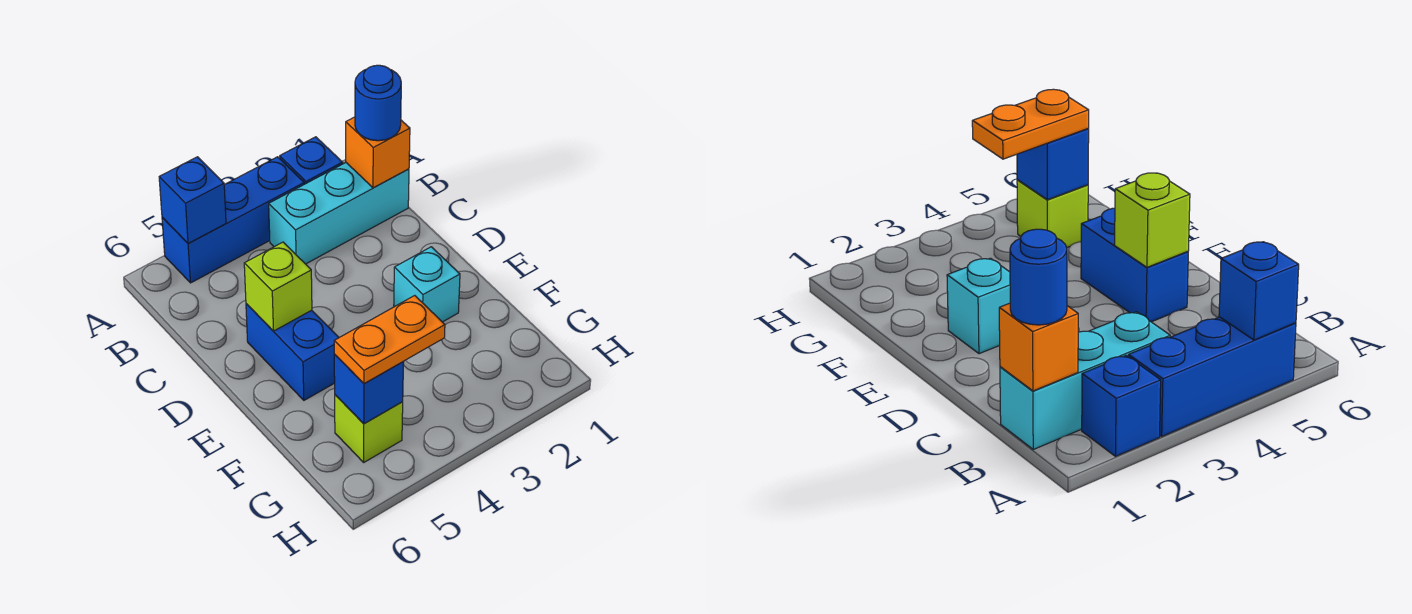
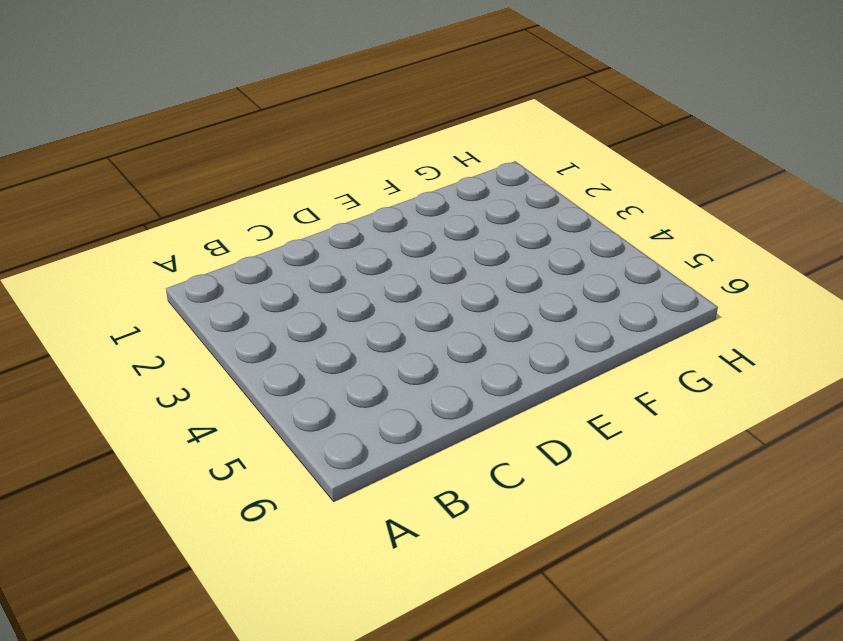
none -> blue brick A2 level 1
none -> blue brick A3:A5 level 1
none -> cyan brick B1:B3 level 1

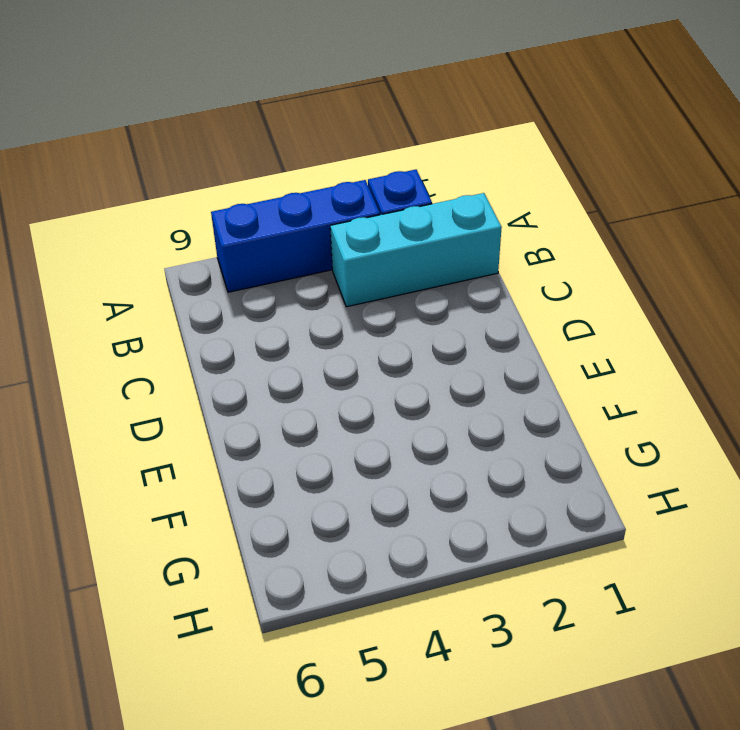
none -> blue brick D5:E5 level 1
none -> cyan brick E2 level 1
none -> lime brick G5 level 1

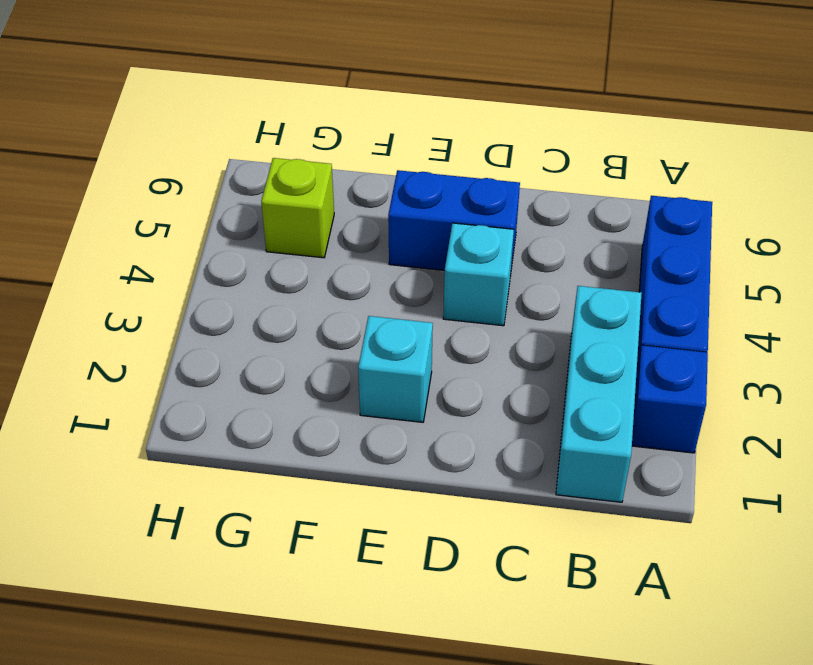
cyan brick D4 level 1 -> none
none -> blue brick A5 level 2
none -> orange brick B1 level 2
none -> lime brick D5 level 2

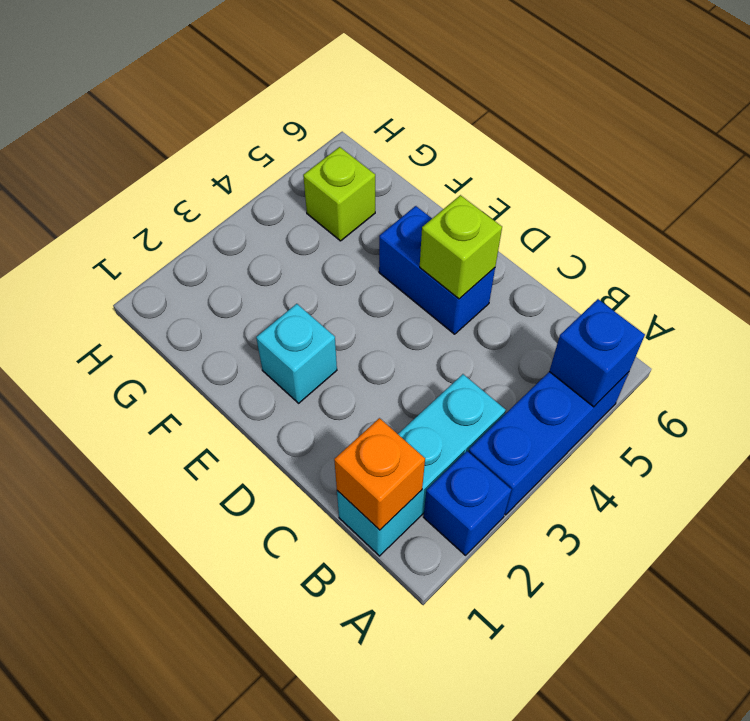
none -> blue brick G5 level 2
none -> blue round brick B1 level 3
none -> orange plate G4:G5 level 3

